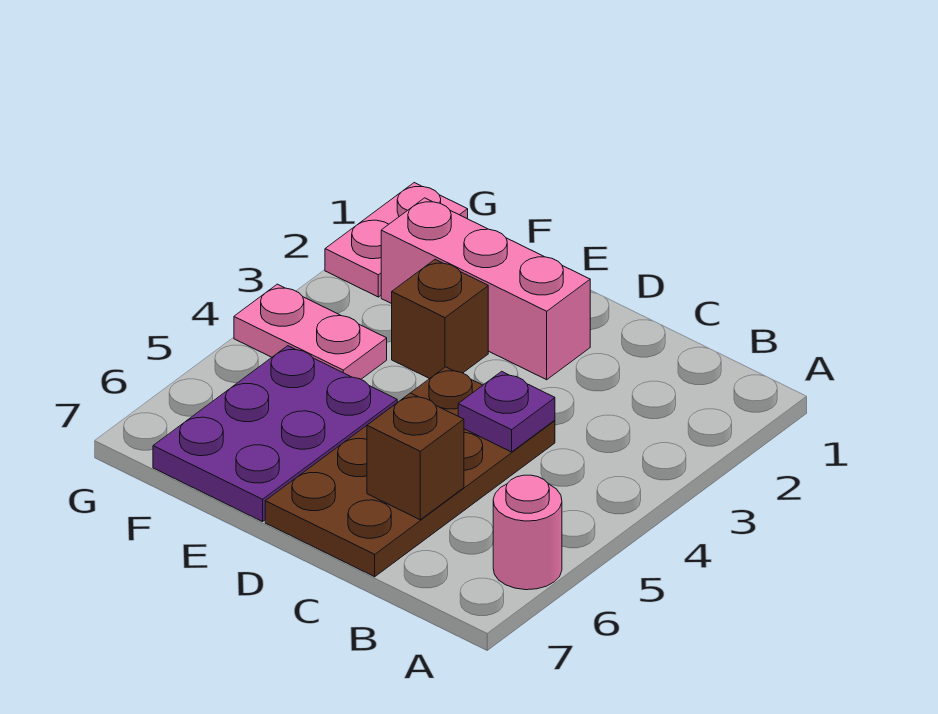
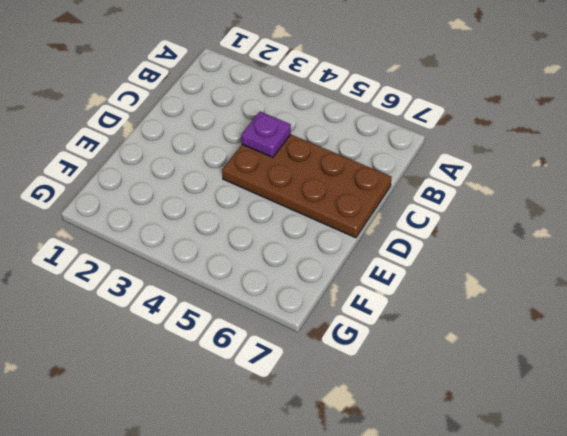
none -> pink round brick A6 level 1
none -> pink brick D2:F2 level 1

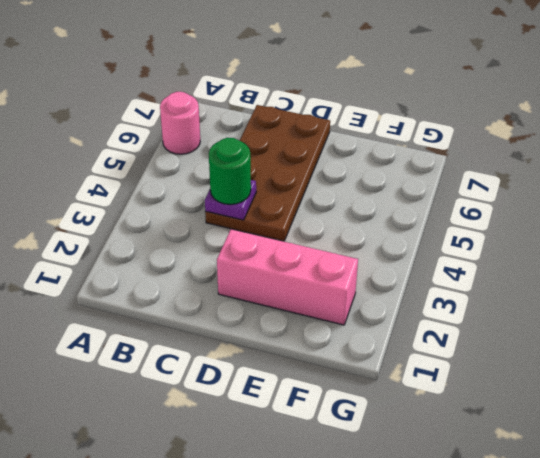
green round brick C4 level 3 -> none
none -> brown brick E3 level 1
none -> purple plate E5:F7 level 1

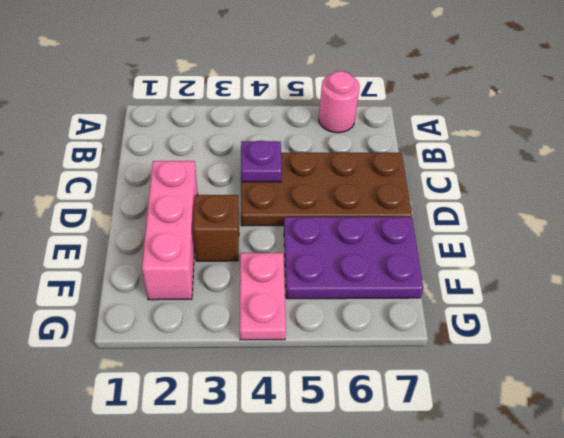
none -> pink plate G1:G2 level 1
none -> brown brick C6 level 2

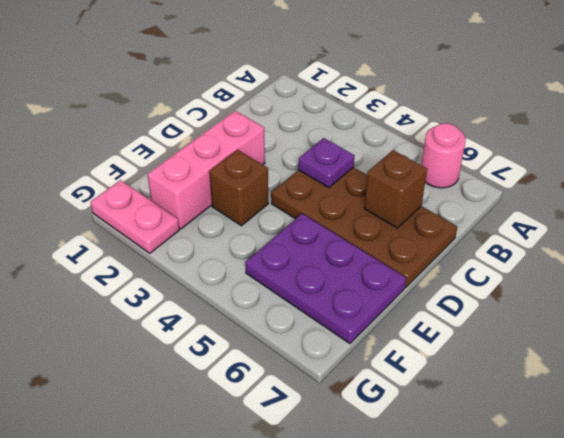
none -> pink plate F4:G4 level 1

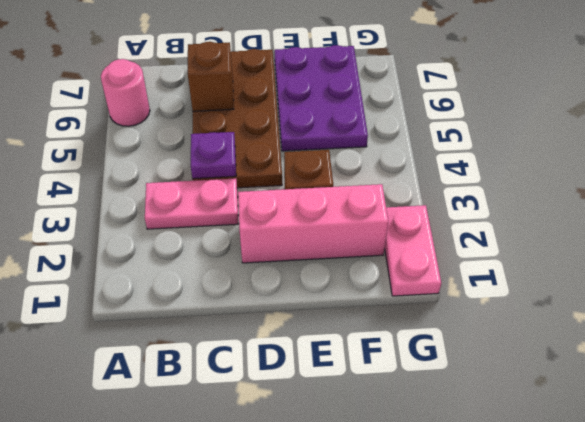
pink plate B3:C3 level 1 -> pink plate F4:G4 level 1

